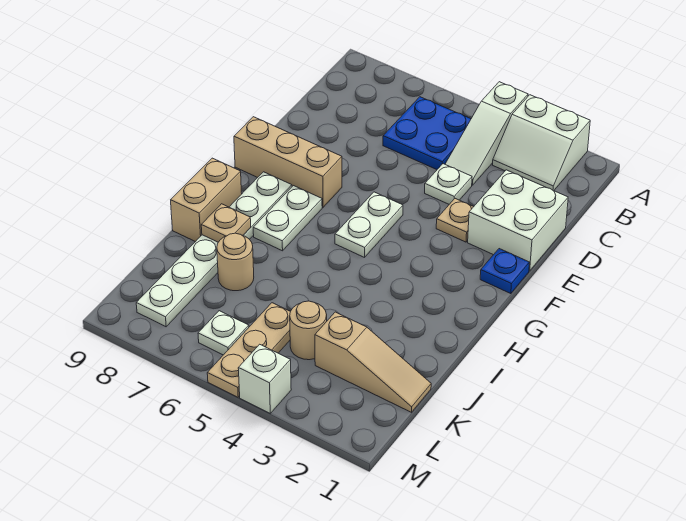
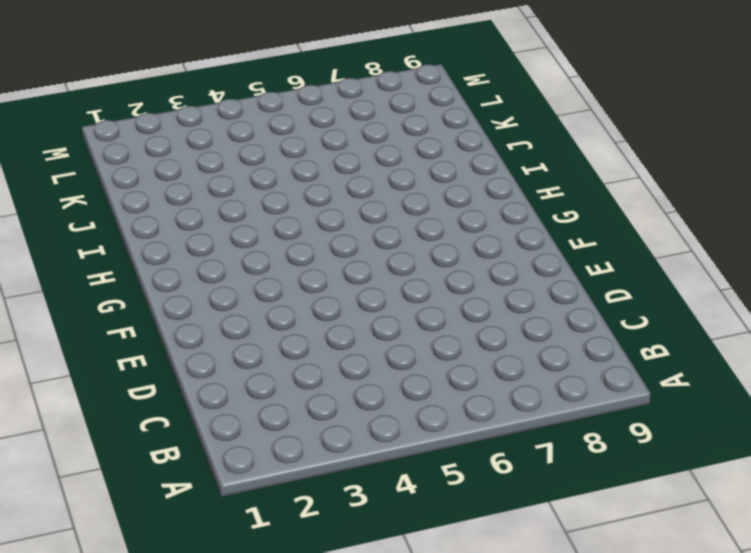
none -> white slope A2:B3 level 1 top A
none -> white slope A4:C4 level 1 top A
none -> blue plate B5:C6 level 1

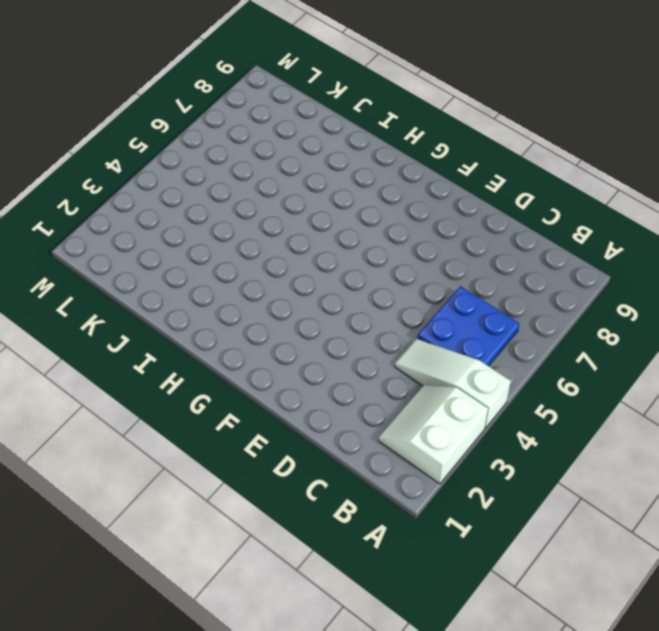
none -> white brick D1:E2 level 1
none -> white plate D4 level 1
none -> tan plate E3 level 1

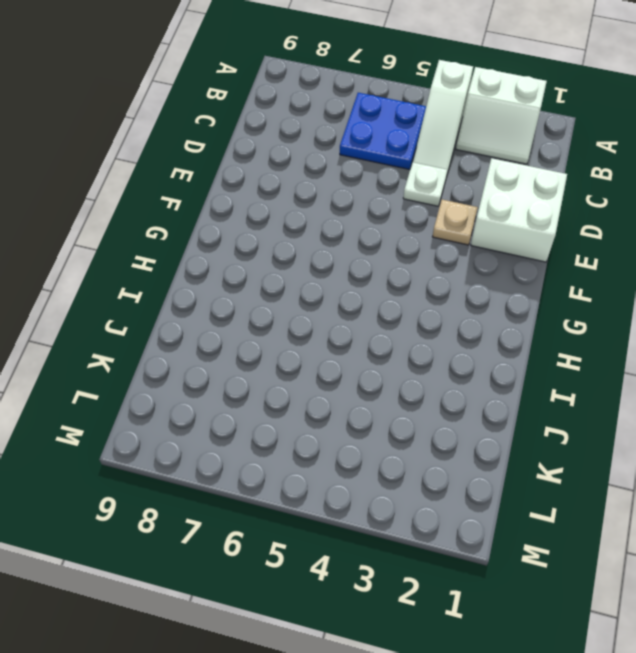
none -> blue plate F1 level 1
none -> white plate F5:G5 level 1
none -> tan brick F7:F9 level 1

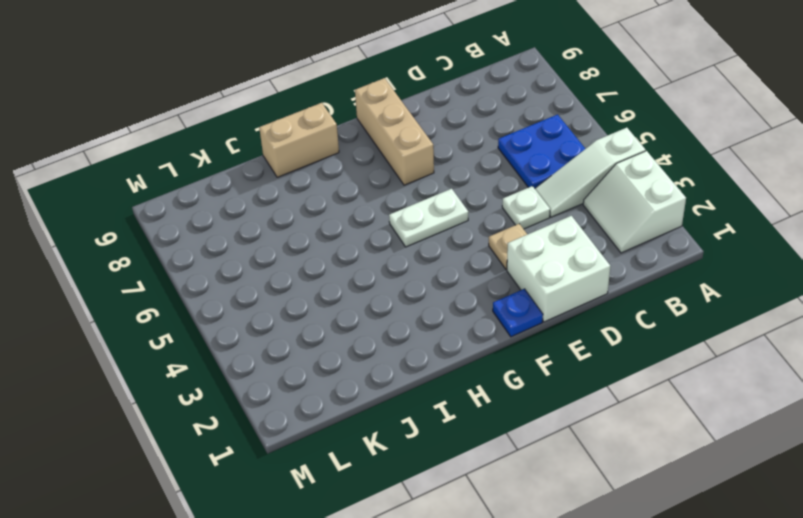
none -> white plate G7:H7 level 1
none -> white plate G8:L8 level 1
none -> tan round brick J7 level 1

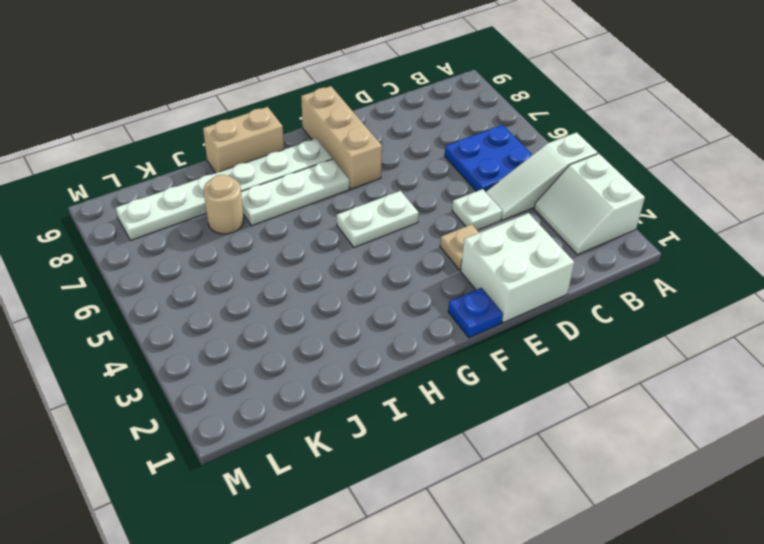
white plate G7:I7 level 1 -> white plate G7:H7 level 1
none -> tan slope K1:K3 level 1 top 3
none -> tan round brick K4 level 1
none -> tan plate K5:M5 level 1

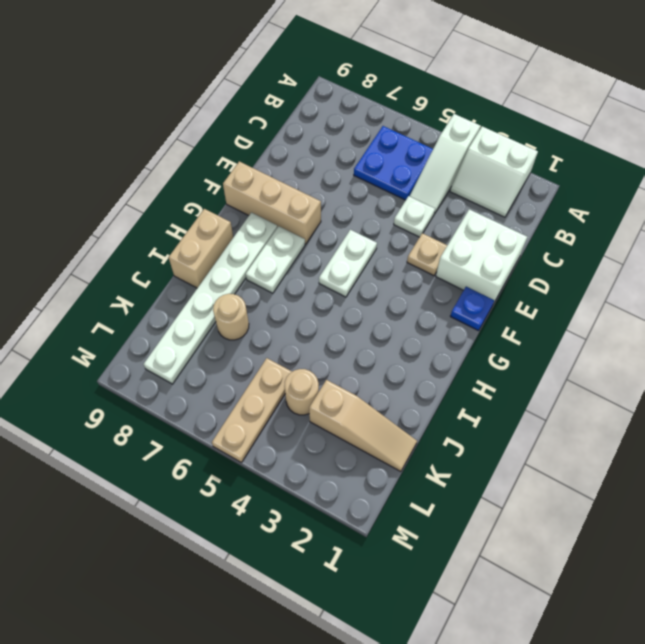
none -> white plate L6 level 1
none -> white brick M4 level 1
none -> tan plate I8 level 2

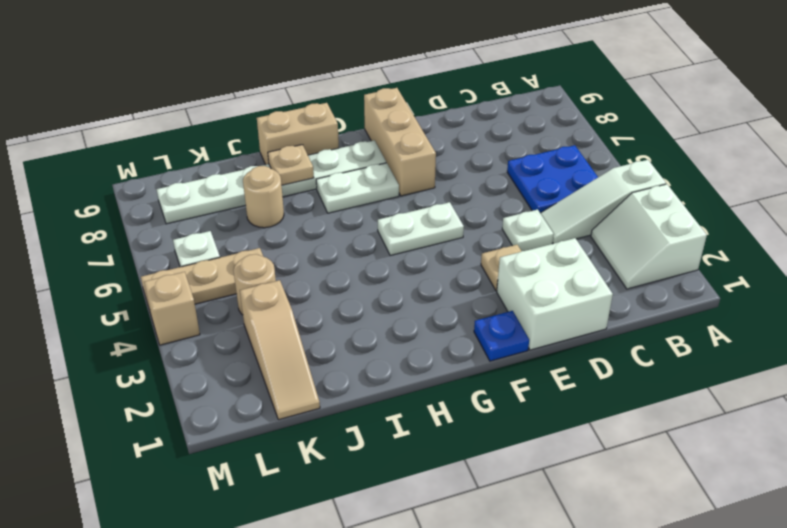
tan brick M4 level 1 -> white brick M4 level 1

